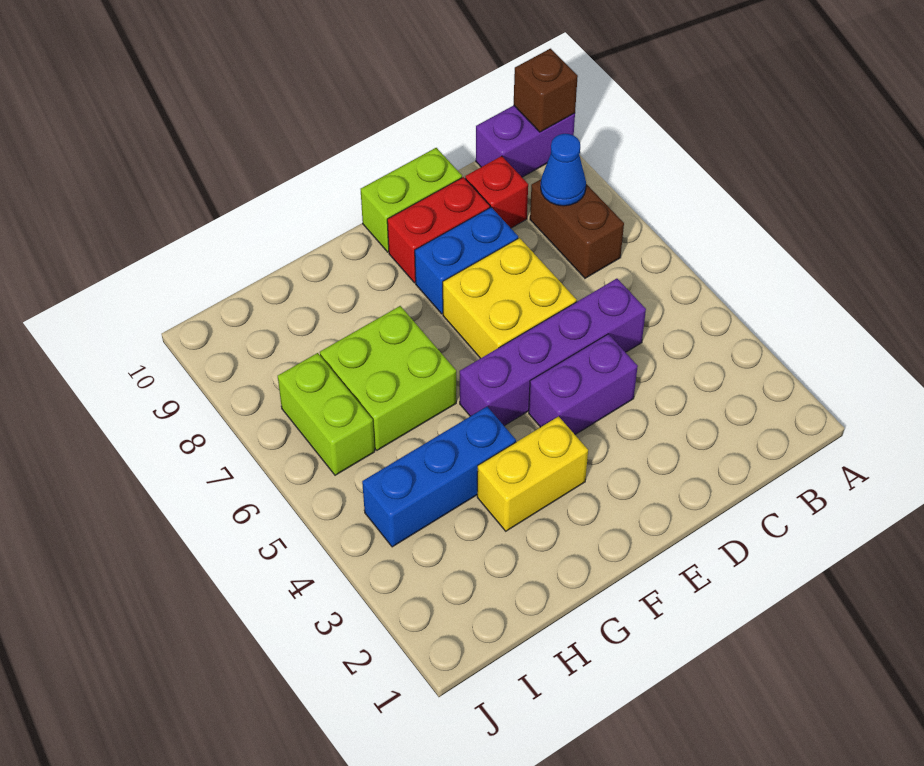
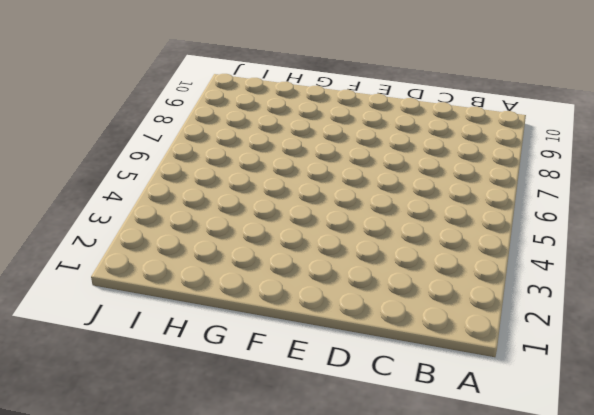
none -> purple brick A10:B10 level 1
none -> brown brick B7:B8 level 1
none -> purple brick C5:F5 level 1

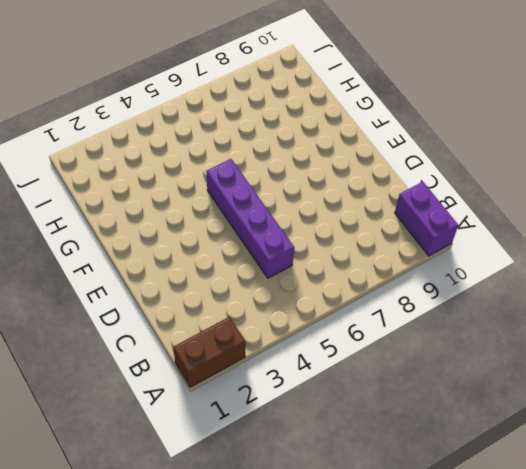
brown brick A1:A2 level 1 -> brown brick B7:B8 level 1
none -> red brick C9 level 1
none -> purple brick D4:E4 level 1
none -> yellow brick D6:E7 level 1

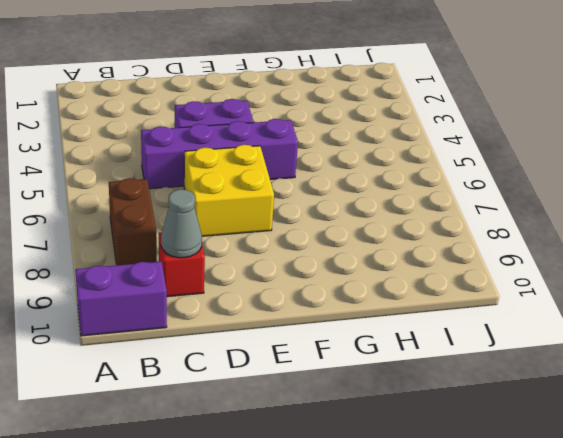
grey cone C9 level 2 -> none
none -> blue brick D8:E8 level 1
none -> red brick D9:E9 level 1
none -> lime brick D10:E10 level 1

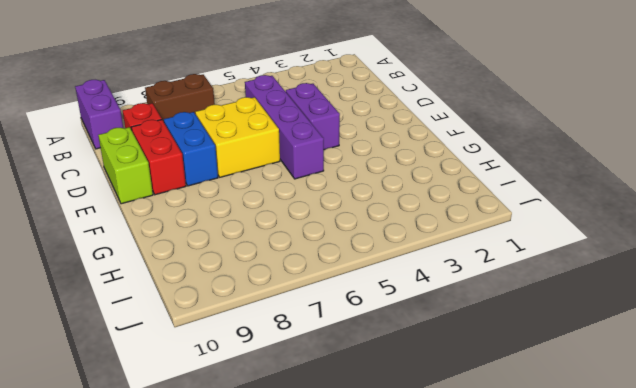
none -> yellow brick F3:G3 level 1
none -> blue brick G4:I4 level 1
none -> lime brick G6:H7 level 1

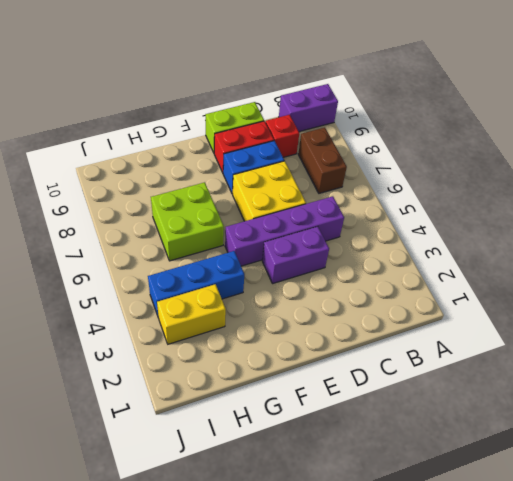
yellow brick H3:I3 level 1 -> yellow brick F3:G3 level 1
none -> lime brick I6:I7 level 1
none -> brown brick A10 level 2
none -> blue cone B8 level 2

